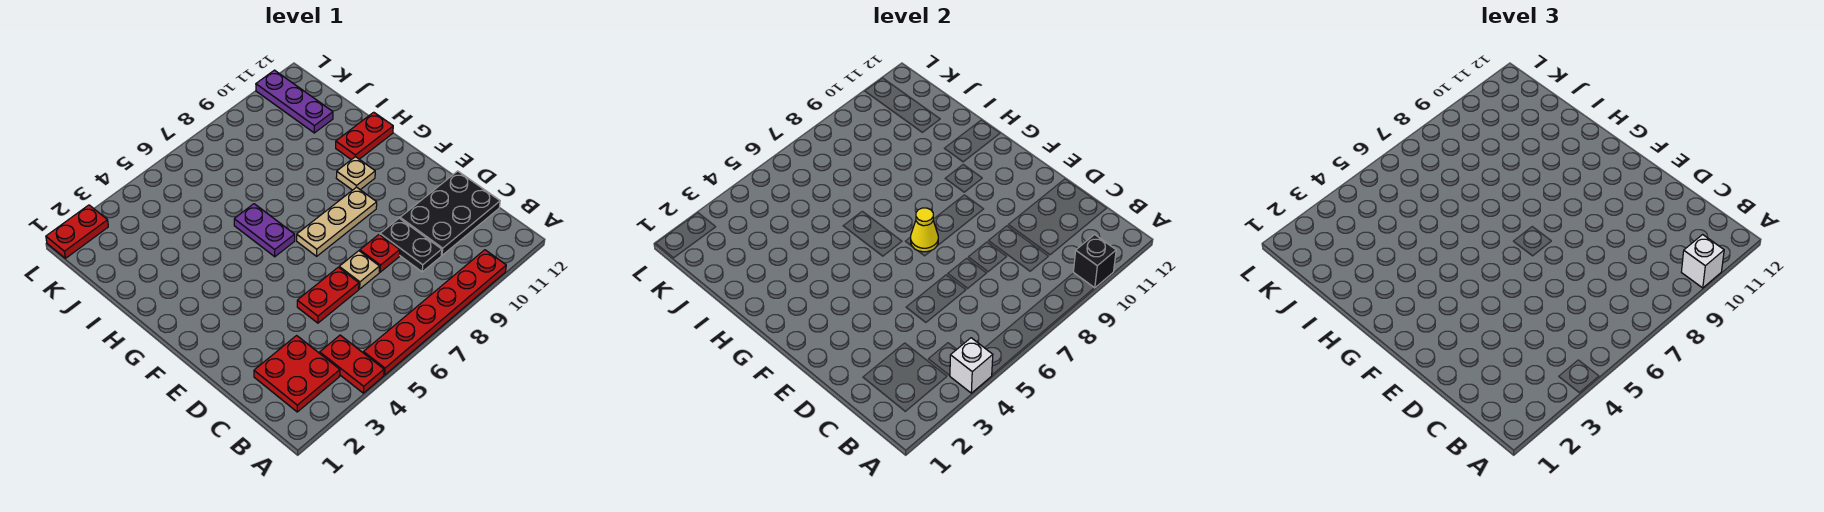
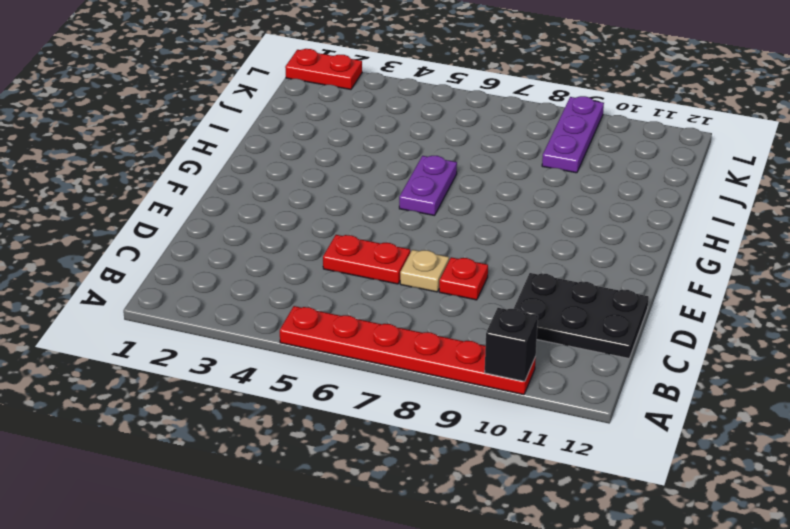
purple plate J9:L9 level 1 -> purple plate J11:L11 level 1
none -> red plate A4:B4 level 1
none -> red plate B2:C3 level 1
none -> black plate C9:D9 level 1

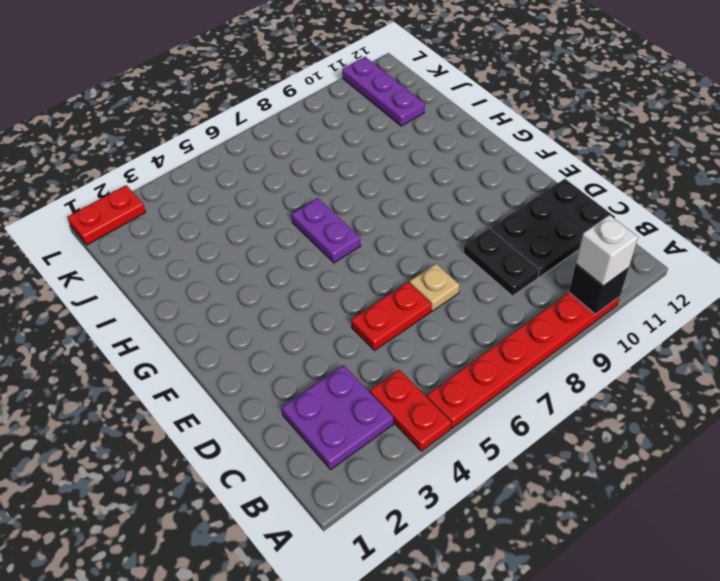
purple plate B2:C3 level 1 -> red plate B2:C3 level 1
none -> red plate D8 level 1
none -> tan plate F7:F9 level 1
none -> tan plate G10 level 1

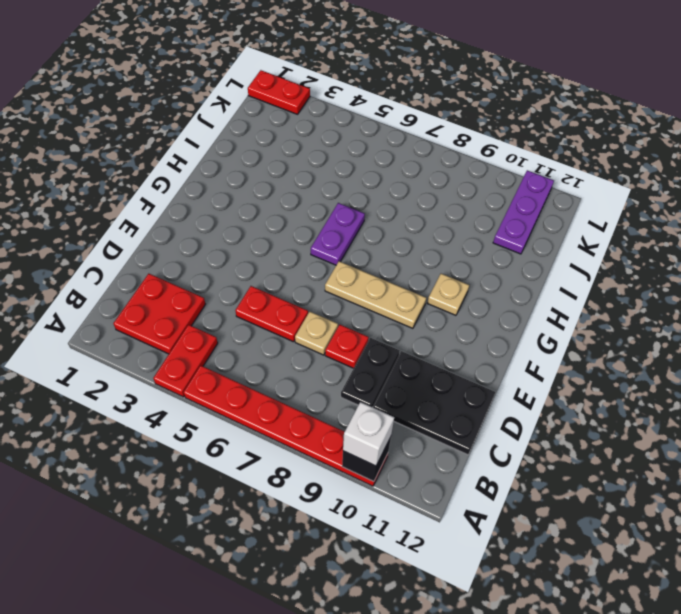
none -> red plate H11:H12 level 1
none -> white brick A4 level 2
none -> yellow cone F7 level 2

